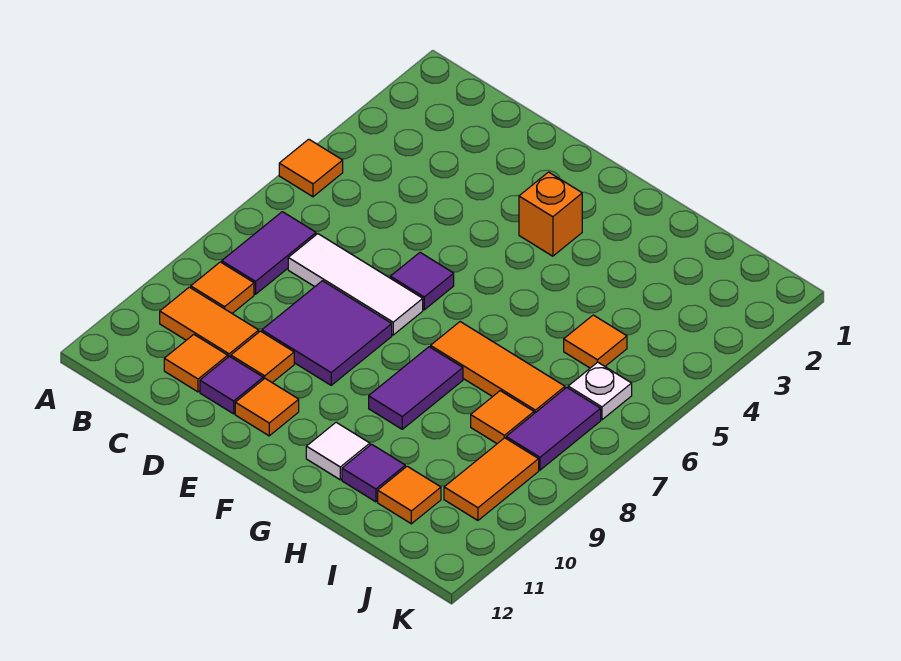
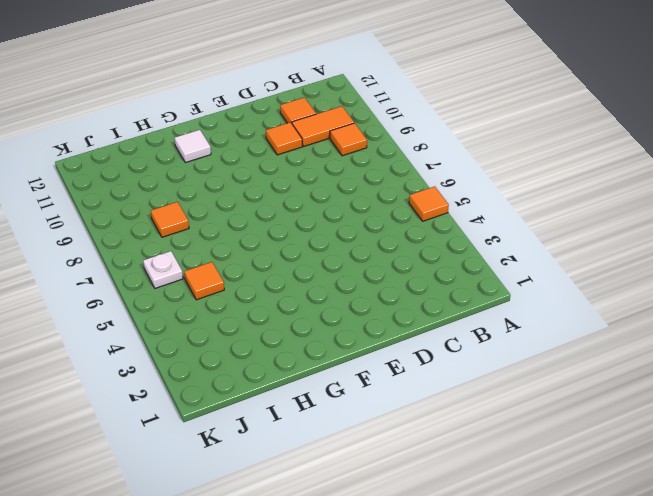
none -> purple tile B7:B8 level 1
none -> white tile C7:E7 level 1
none -> purple tile D8:E9 level 1

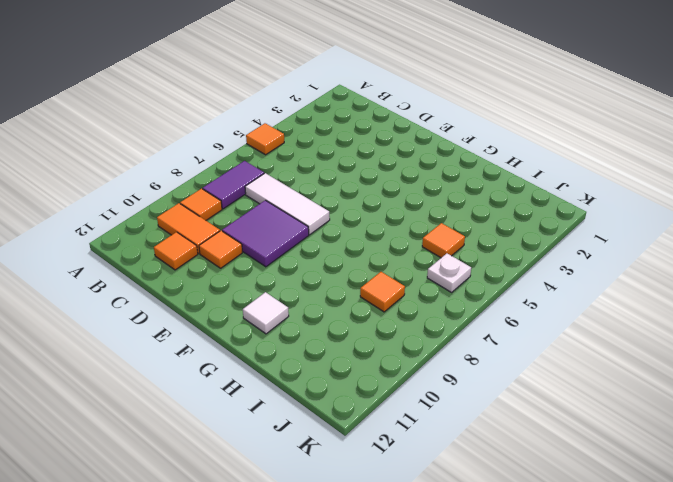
none -> purple tile D11 level 1
none -> purple tile E6 level 1
none -> orange tile E11 level 1

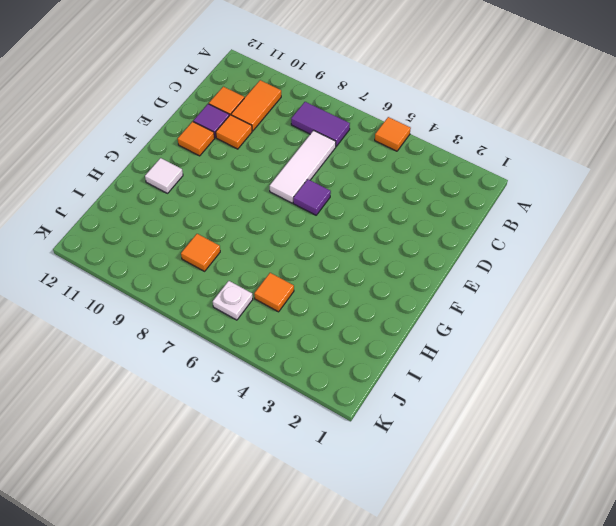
none -> orange tile B9 level 1
none -> purple tile D8:E9 level 1
none -> orange brick F3 level 1

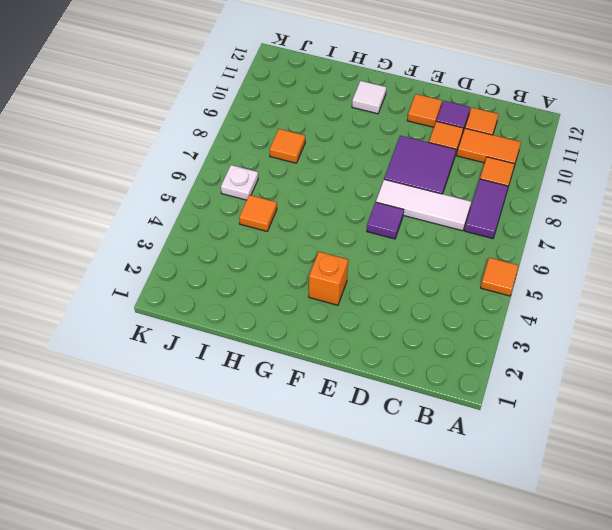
none -> orange tile G7:I7 level 1
none -> purple tile G8:G9 level 1
none -> purple tile H11 level 1

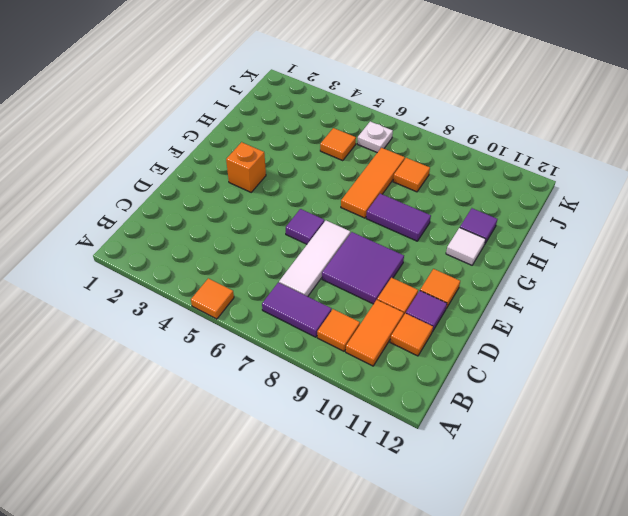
none -> orange tile I11 level 1
none -> purple tile J7:J8 level 1
none -> orange tile J9:J10 level 1

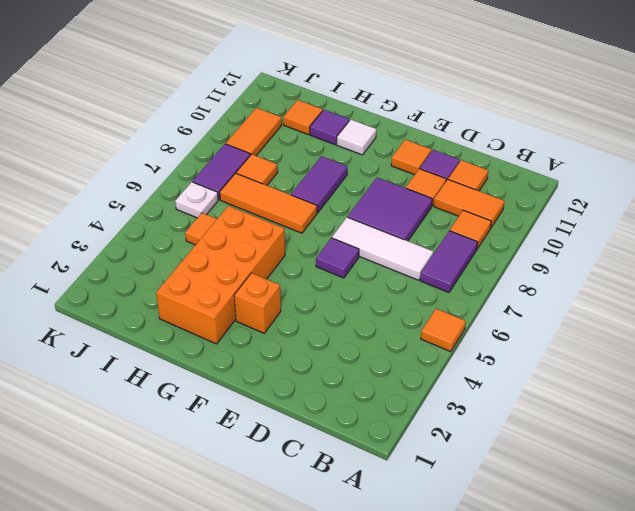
orange brick G2:H5 level 1 -> none

